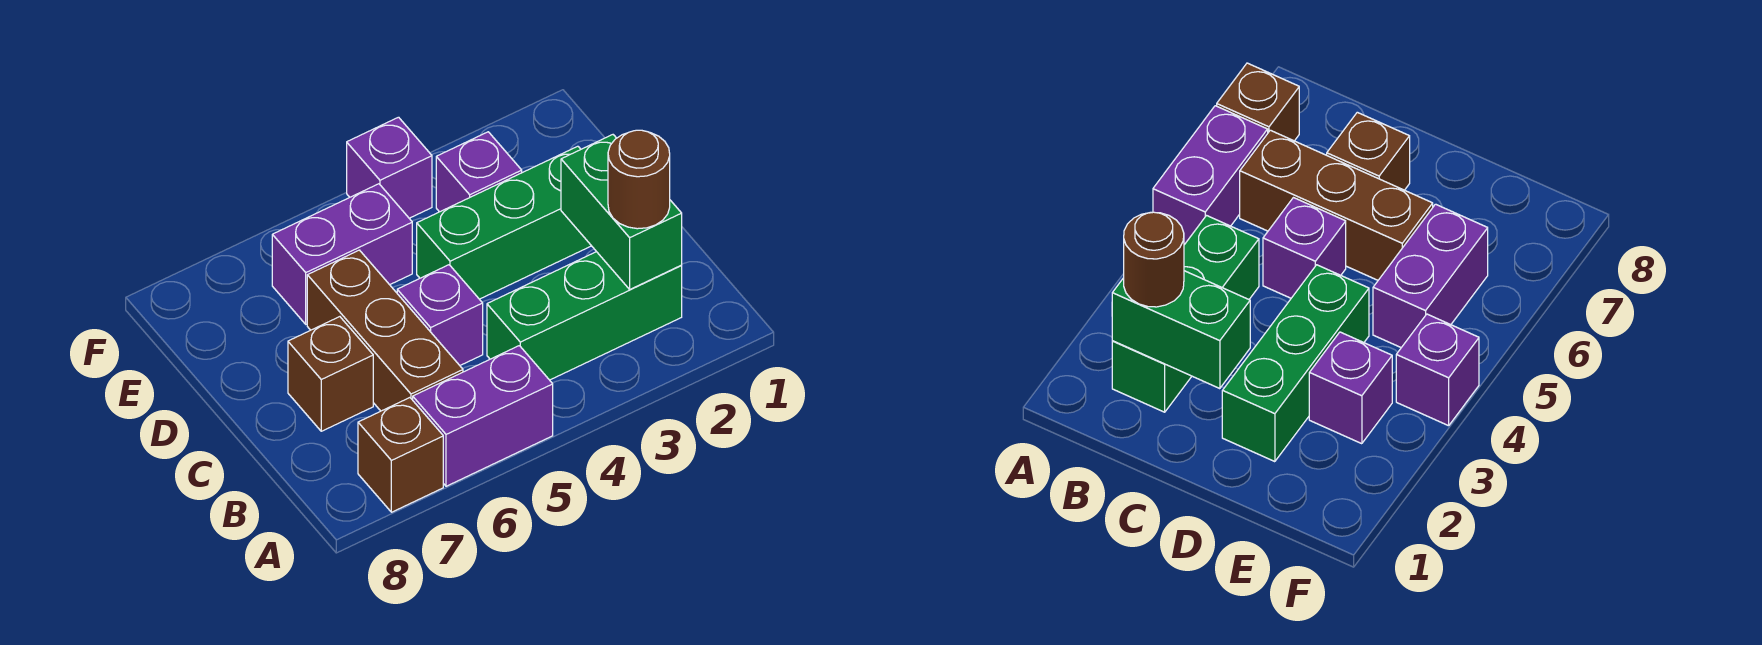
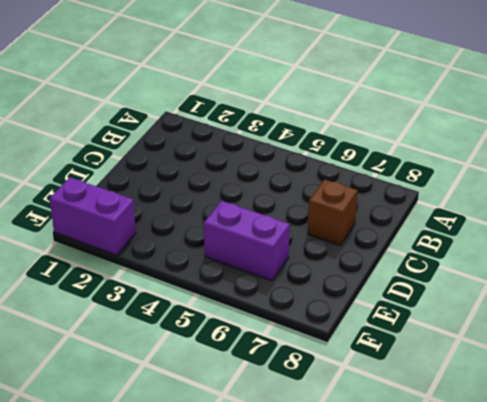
purple brick F1:F2 level 1 -> purple brick A5:A6 level 1
none -> brown brick A7 level 1
none -> green brick B2:B4 level 1
none -> brown brick B6:D6 level 1

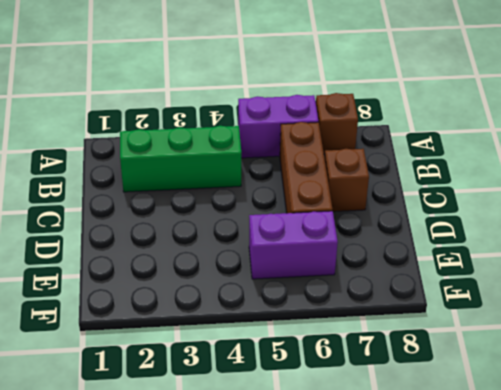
none -> purple brick C5 level 1
none -> green brick D2:D4 level 1
none -> purple brick E3 level 1

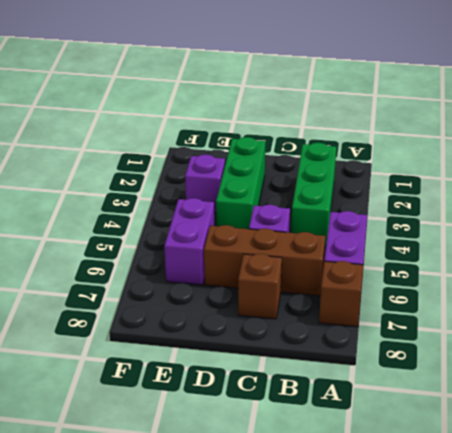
none -> purple brick F4 level 1
none -> green brick B2:C2 level 2
none -> brown round brick B2 level 3

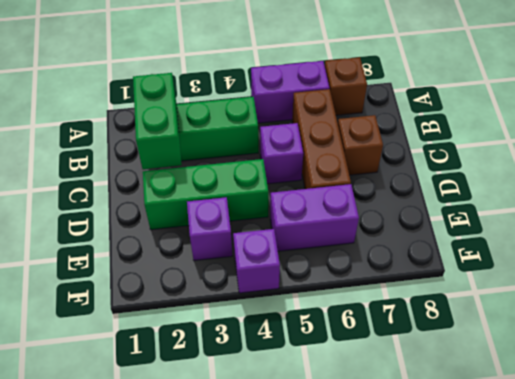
none -> brown round brick B2 level 3

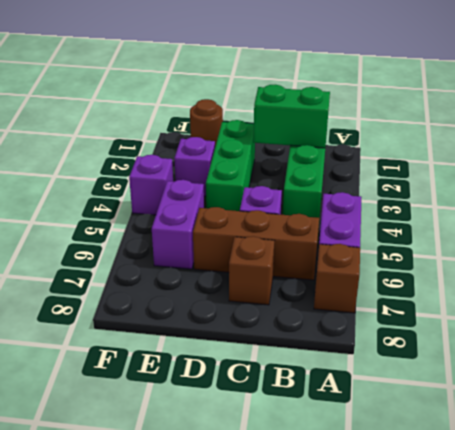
brown round brick E1 level 1 -> brown round brick B2 level 3

